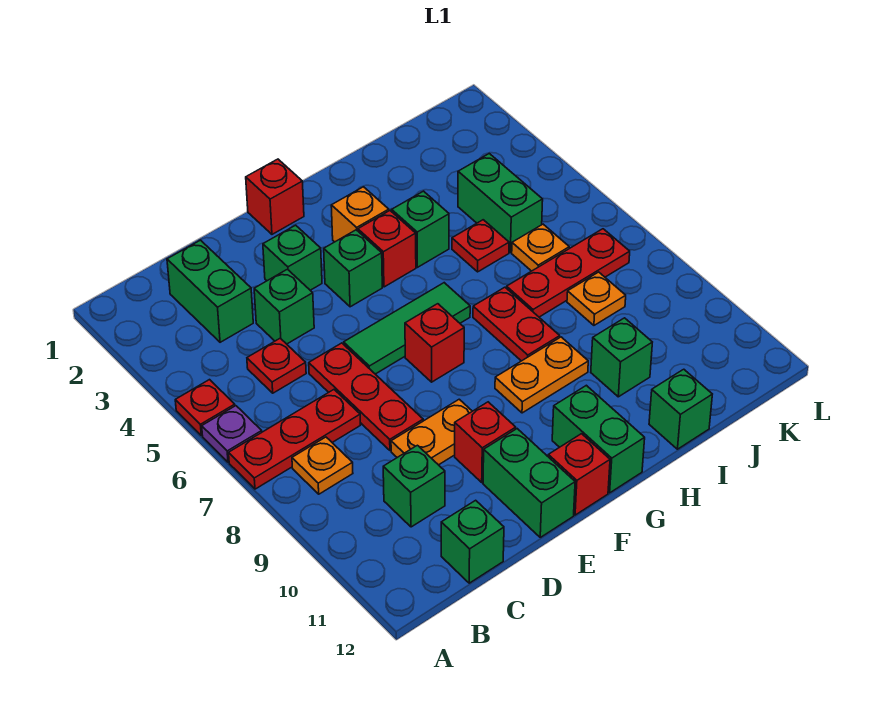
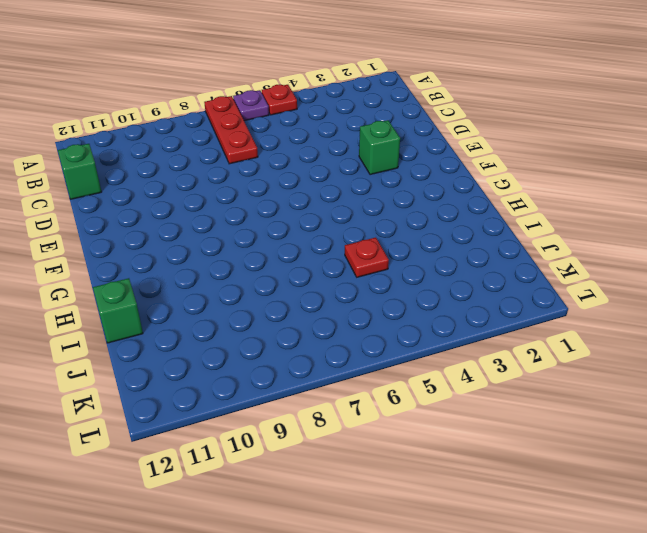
none -> orange plate B8 level 1
none -> green brick C2:C3 level 1
none -> red plate C5 level 1
none -> green brick C10 level 1

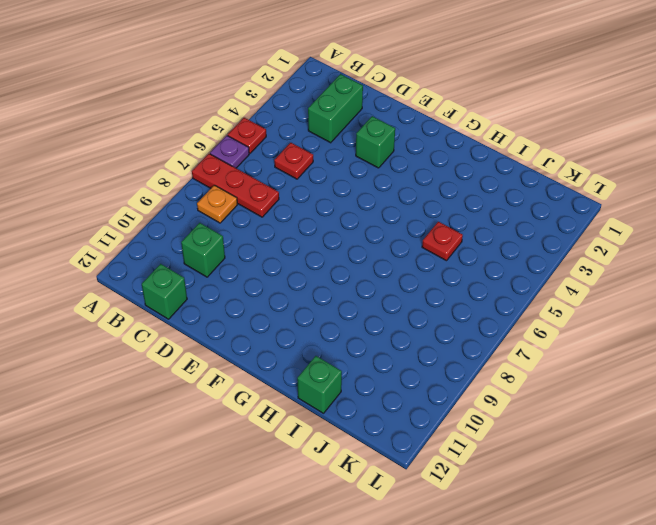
none -> green brick D4 level 1
none -> red plate D6:D8 level 1
none -> orange plate D9:E9 level 1
none -> green tile E6:G6 level 1

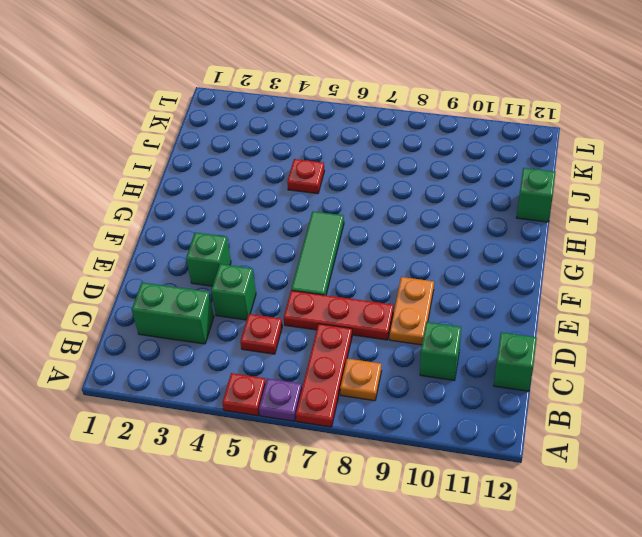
none -> red brick E10 level 1
none -> green brick E11:E12 level 1
none -> red brick F1 level 1
none -> green brick F4 level 1

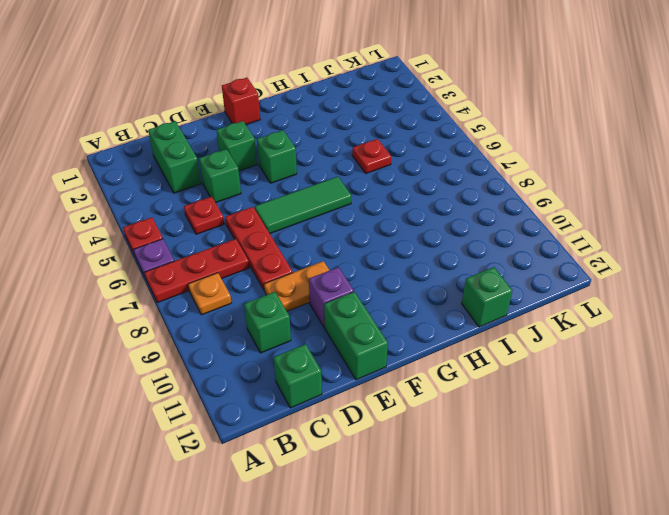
purple brick E10 level 1 -> red brick E10 level 1
none -> red brick F7 level 1
none -> red brick F12 level 1
none -> orange brick G3 level 1
none -> red brick G4 level 1

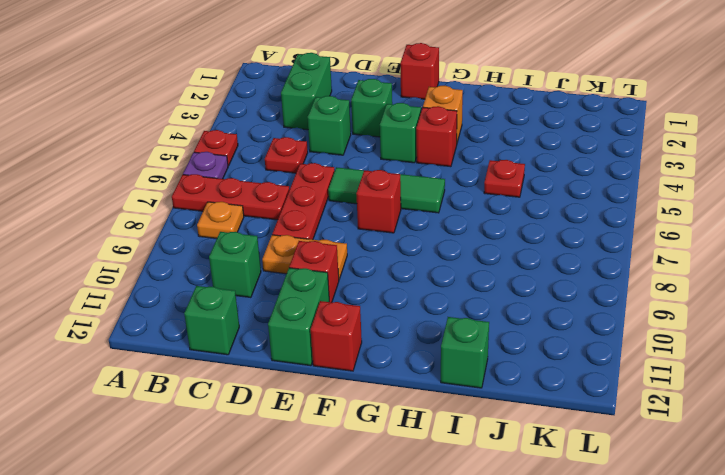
none -> orange plate G9:H9 level 1
none -> green brick G11:G12 level 1
none -> green brick H4 level 1
none -> red plate H7:H8 level 1

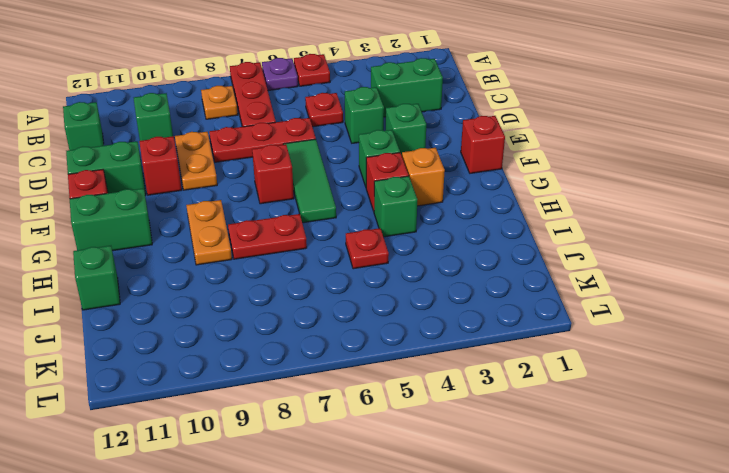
none -> red plate I7:K7 level 1
none -> green brick I10 level 1
none -> green brick J4:J5 level 1
none -> orange plate J6 level 1

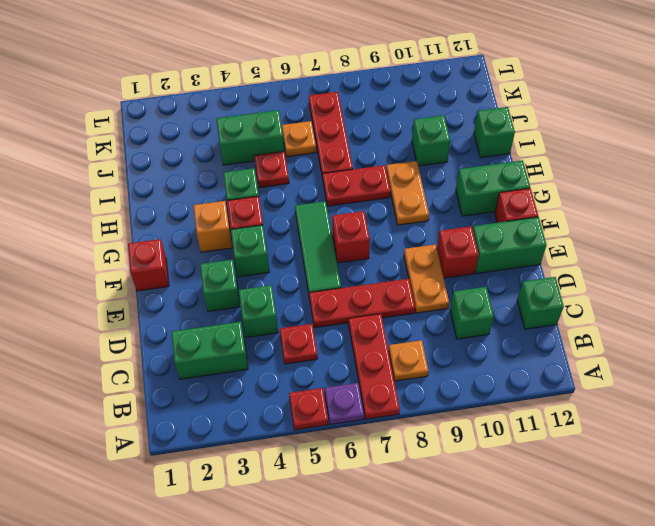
none -> orange plate J8 level 1

